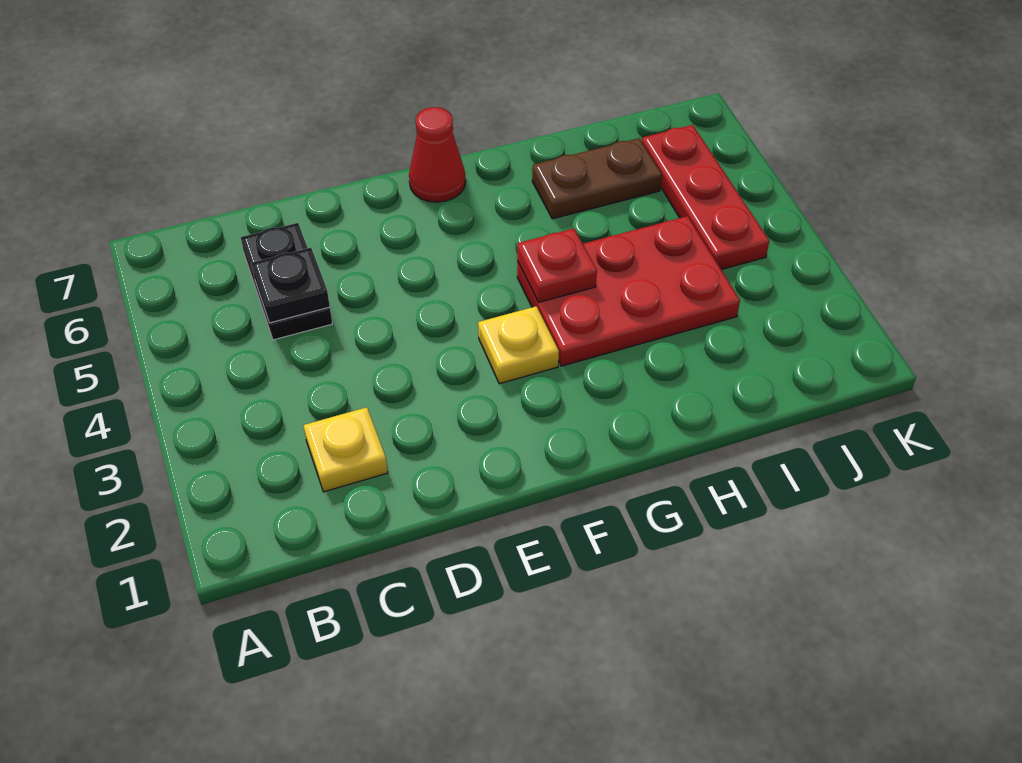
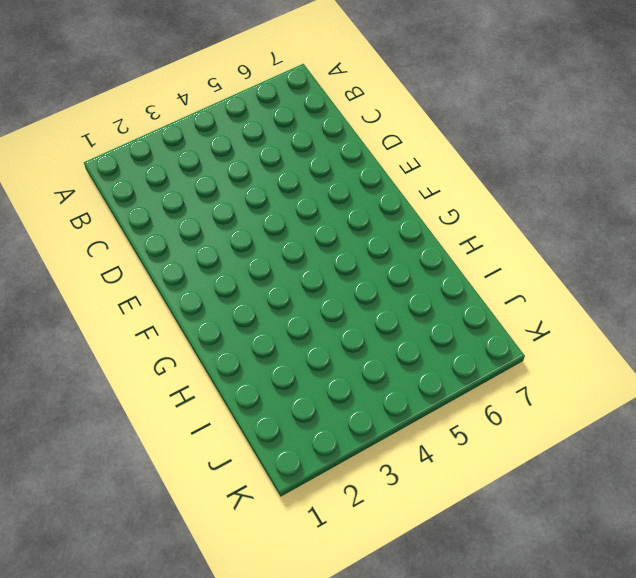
none -> yellow plate C2 level 1
none -> black plate C5:C6 level 1

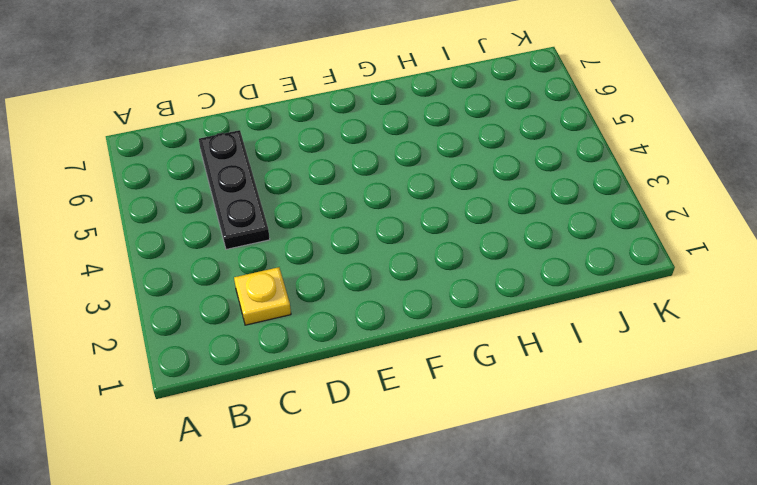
black plate C4:C6 level 1 -> black plate C5:C6 level 1
none -> yellow plate F3 level 1
none -> red cone F7 level 1

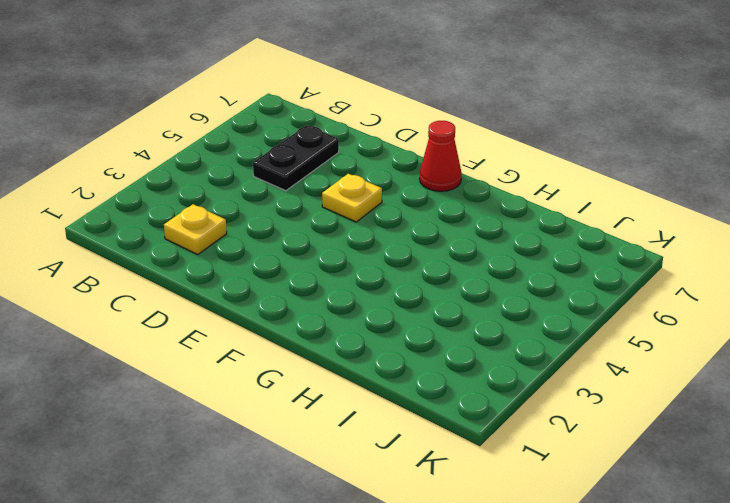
yellow plate E5 level 1 -> yellow plate F3 level 1
none -> red plate G3:I4 level 1
none -> brown plate H6:I6 level 1

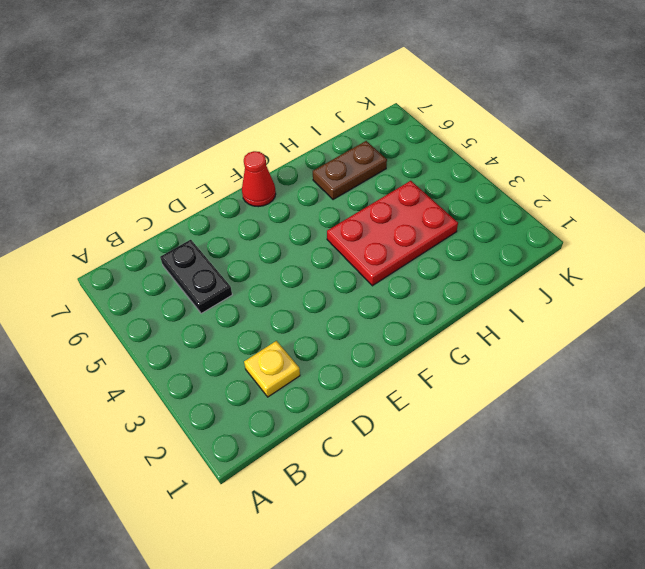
none -> yellow plate F3 level 1
none -> red plate J4:J6 level 1

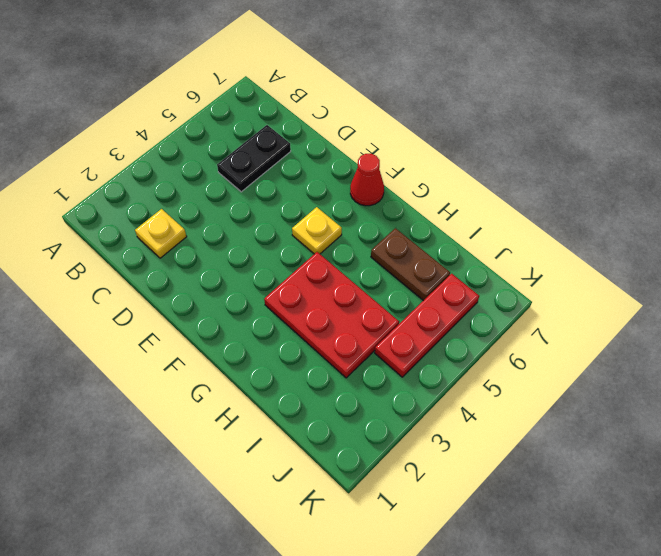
yellow plate F5 level 1 -> yellow plate F3 level 1
none -> black plate C5 level 2
none -> red plate G4 level 2

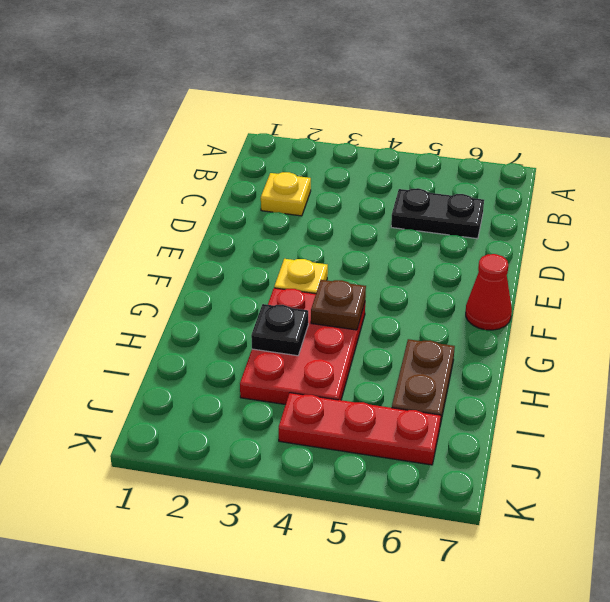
brown plate G4 level 2 -> red plate G4 level 2
black plate H3 level 2 -> black plate C5 level 2

